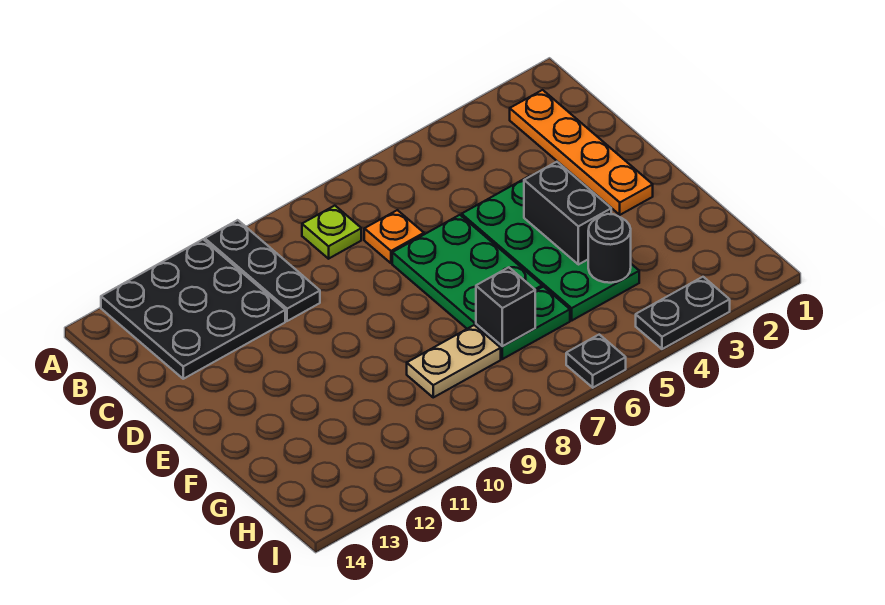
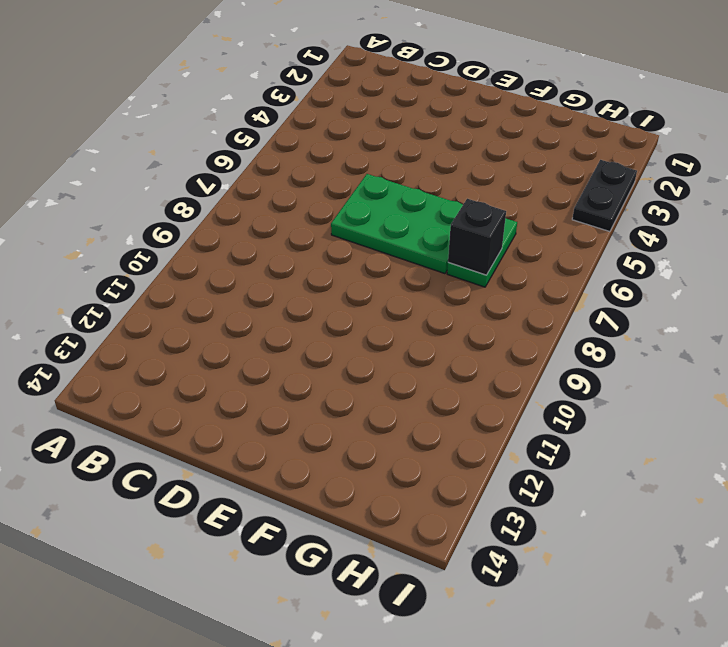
none -> black plate A10:C10 level 1
none -> black plate A11:C13 level 1
none -> orange plate B2:E2 level 1

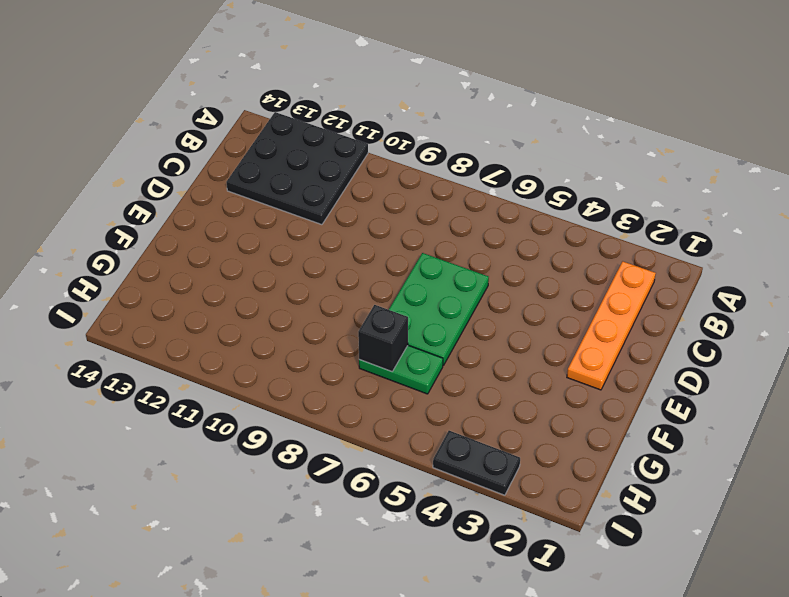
none -> black plate A10:C10 level 1
none -> lime plate B8 level 1
none -> orange plate C7 level 1

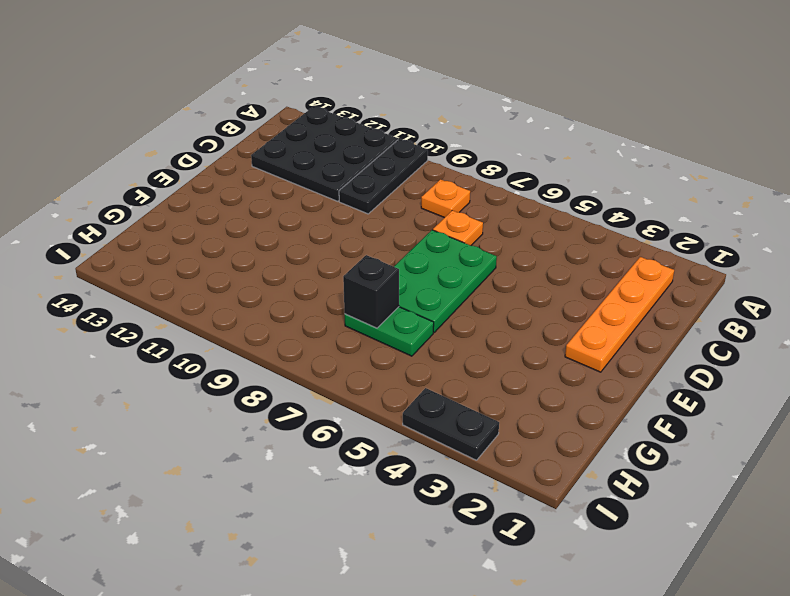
orange plate B8 level 1 -> lime plate B8 level 1
none -> green plate D4:G5 level 1
none -> tan plate G8:G9 level 1
none -> black plate I6 level 1

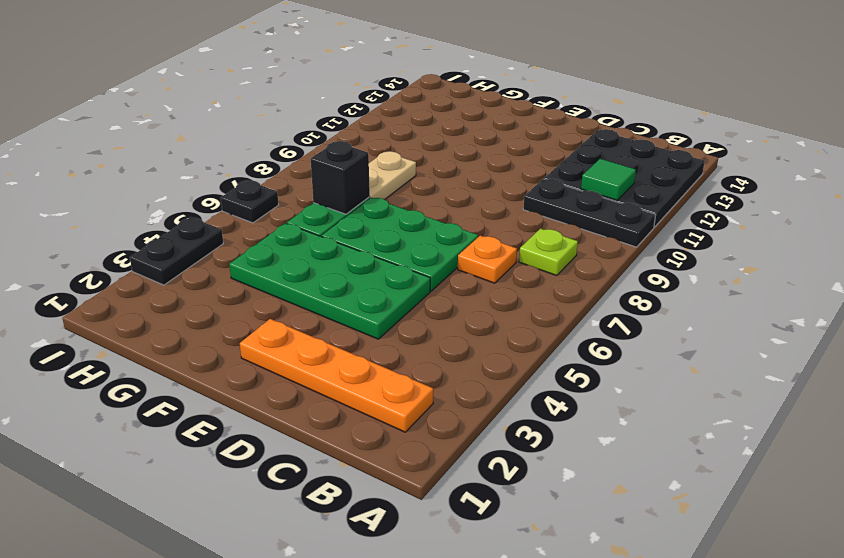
green tile B11 level 2 -> none
none -> black brick E4:F4 level 2
none -> black round brick G4 level 2

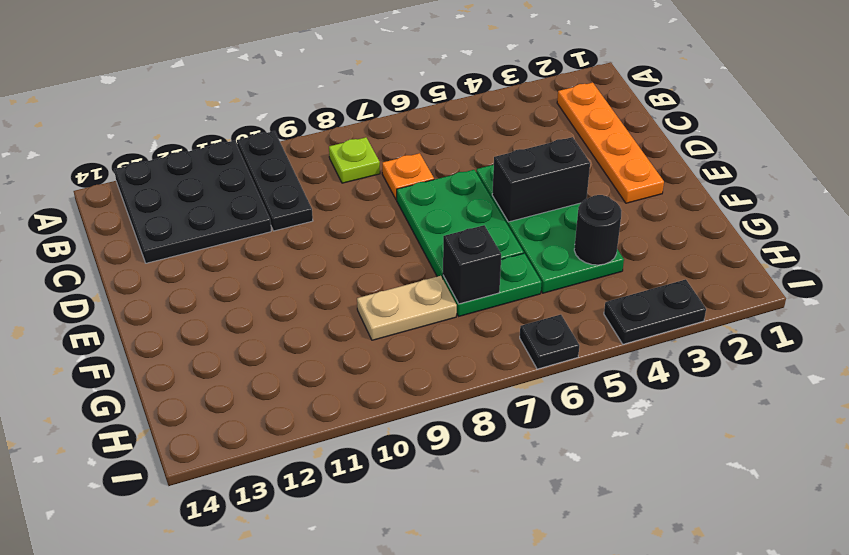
black brick E4:E5 level 2 -> black brick E4:F4 level 2

